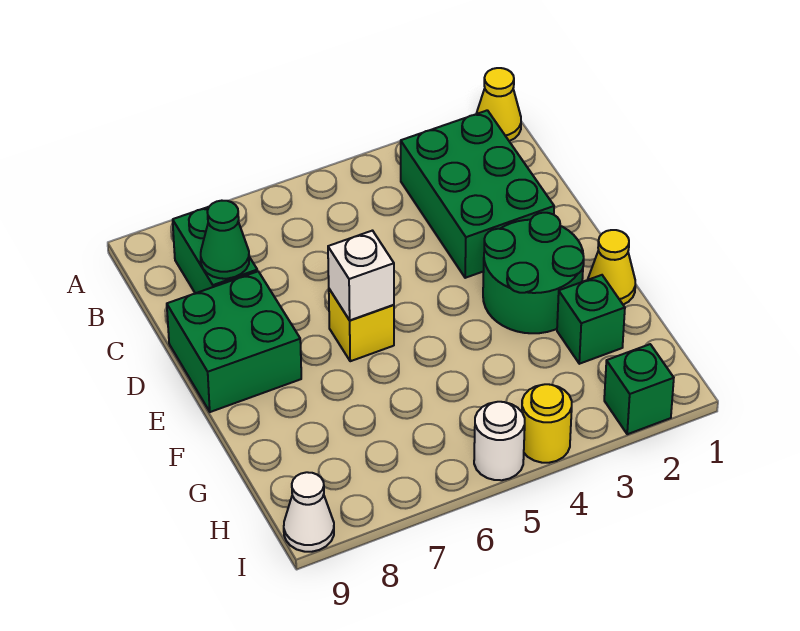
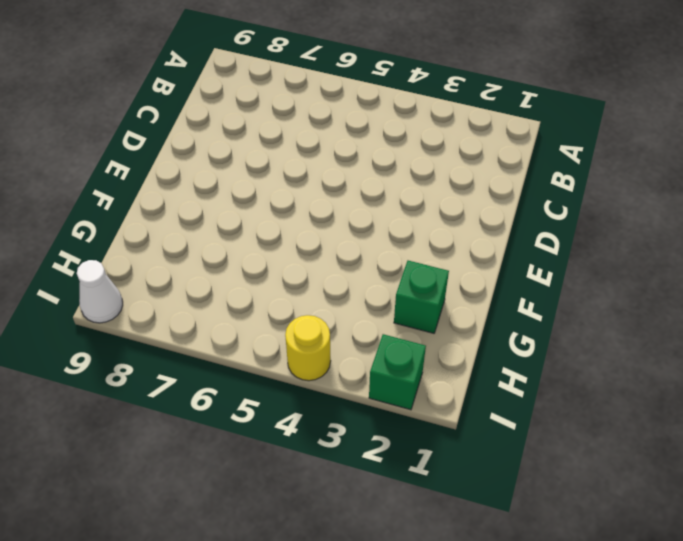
none -> yellow cone A1 level 1
none -> green brick B2:D3 level 1
none -> green brick B8:C8 level 1

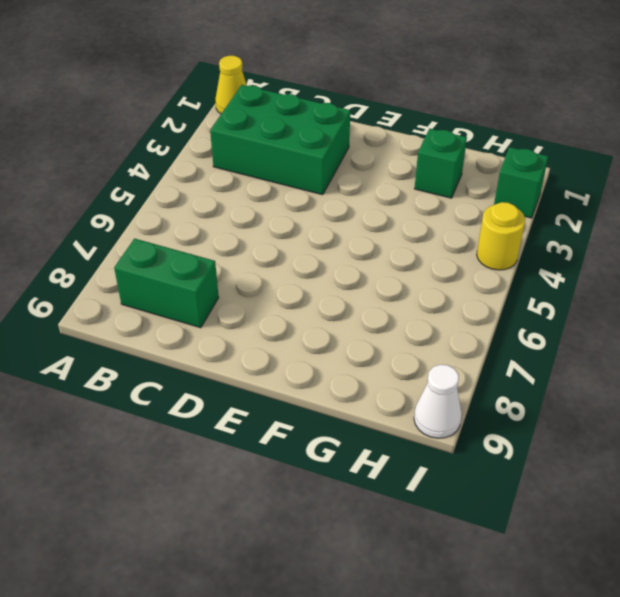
none -> green brick D8:E9 level 1
none -> green round brick E2:F3 level 1
none -> yellow brick E6 level 1

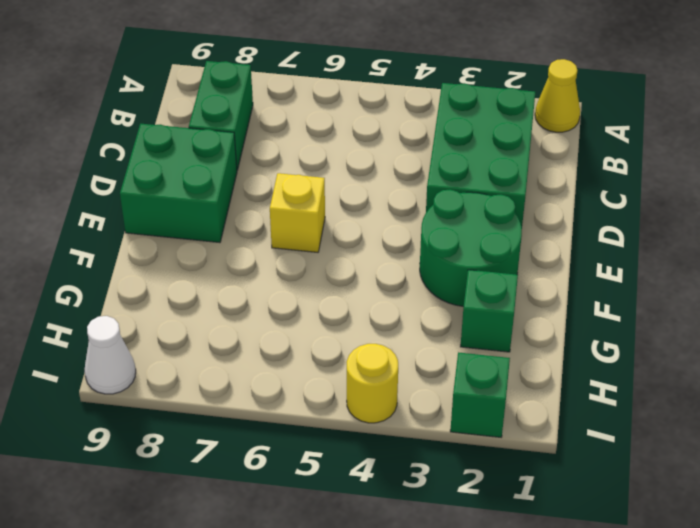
none -> yellow cone F1 level 1
none -> white round brick I5 level 1
none -> green cone C8 level 2

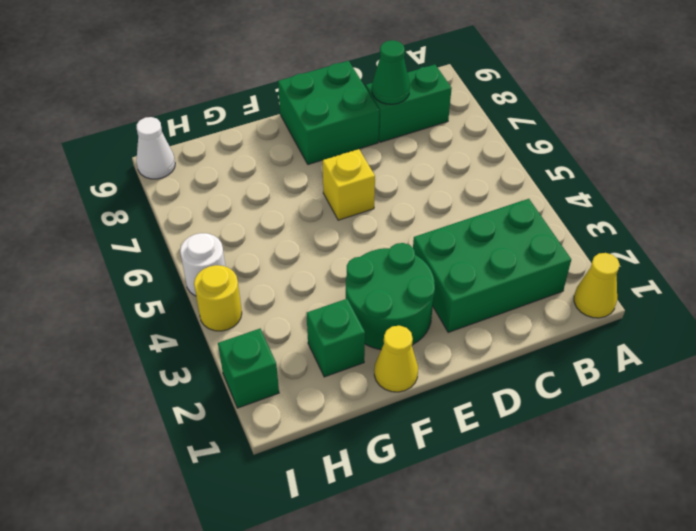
none -> white brick E6 level 2

